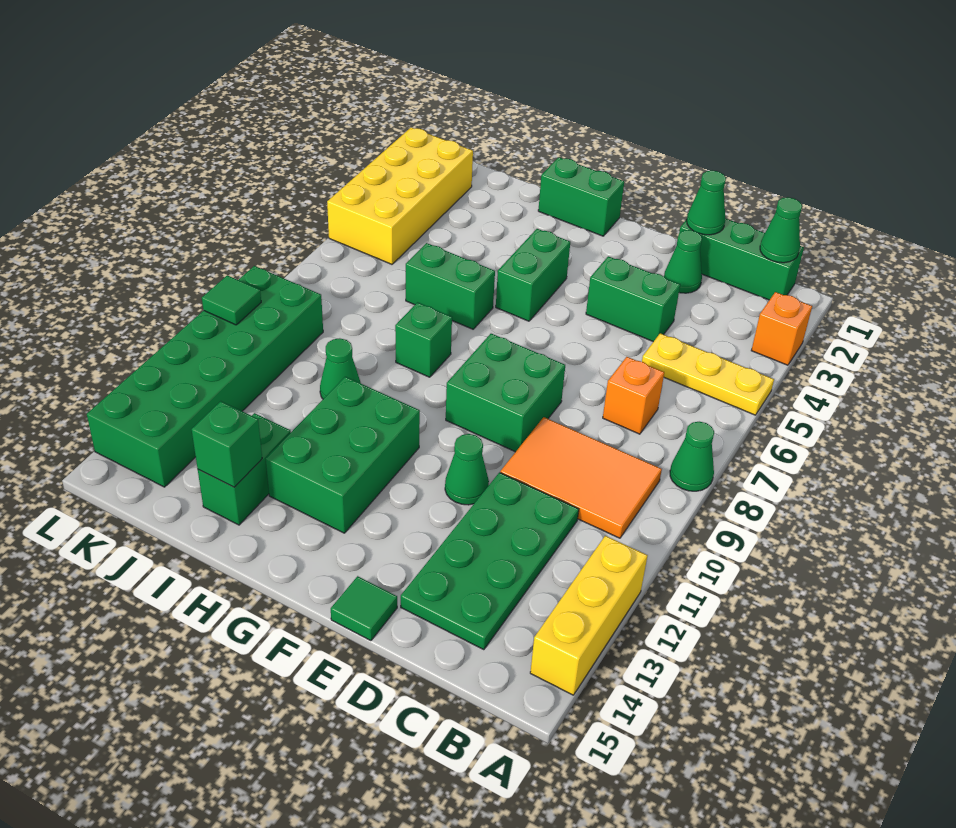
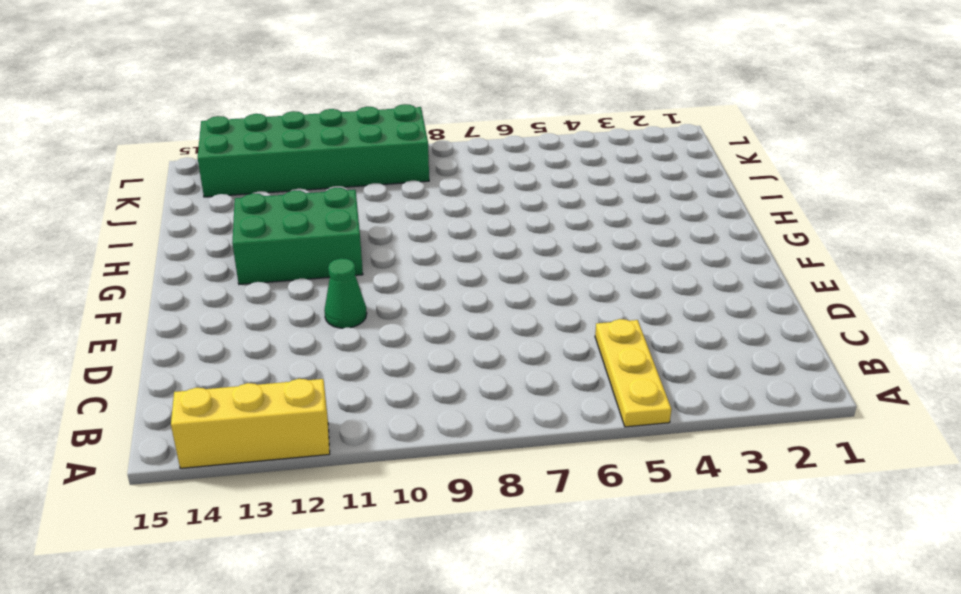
none -> orange brick A3 level 1
none -> green cone A8 level 1
none -> green brick B1:D1 level 1

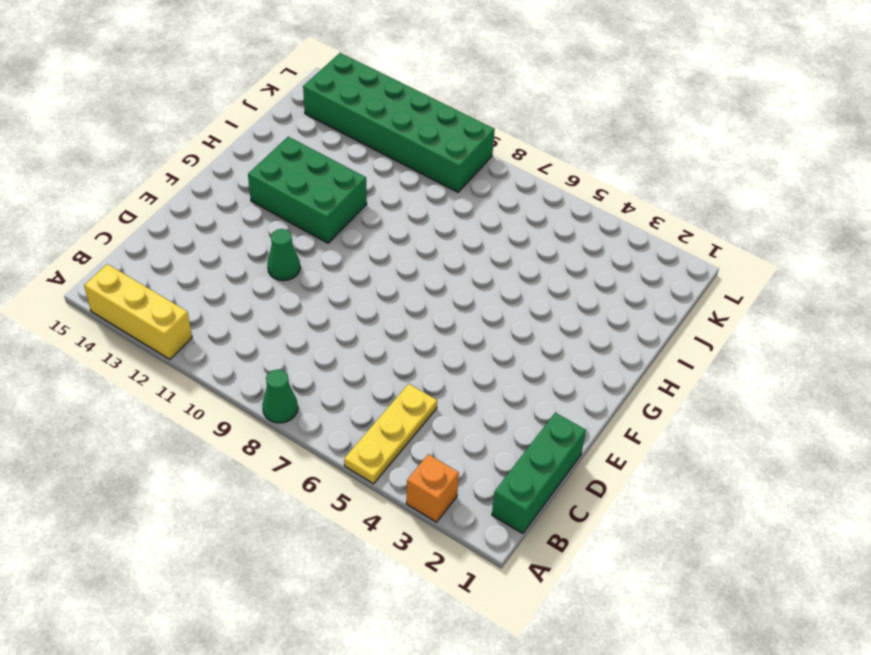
none -> orange tile B9:D10 level 1
none -> orange brick C7 level 1
none -> green plate C11:D14 level 1

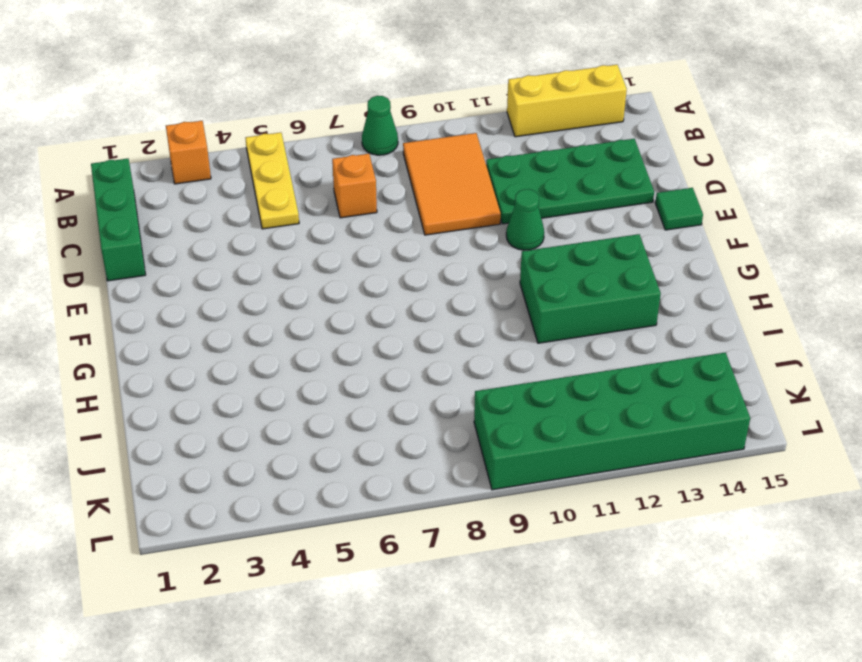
none -> green cone D2 level 1
none -> green brick D4:E4 level 1
none -> green brick E8:F9 level 1

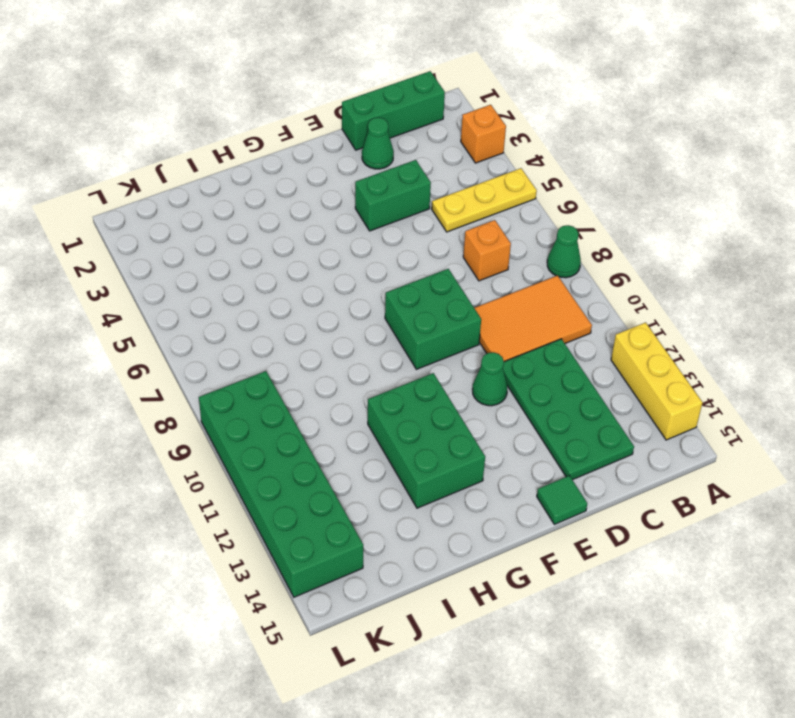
none -> green brick G1:H1 level 1
none -> green brick G4:G5 level 1
none -> green brick H6:I6 level 1

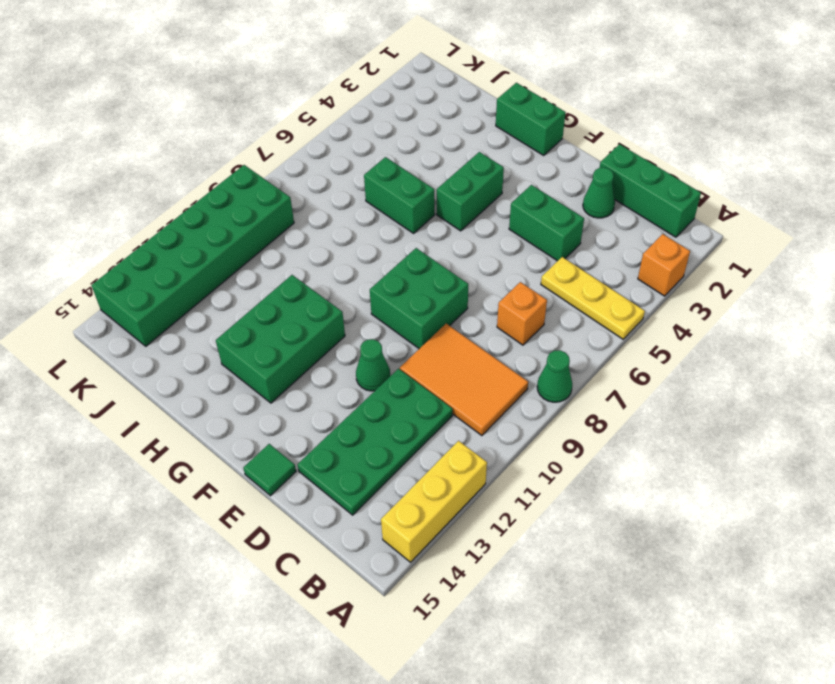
none -> green brick H8 level 1
none -> green cone I10 level 1
none -> green brick I13:I14 level 1

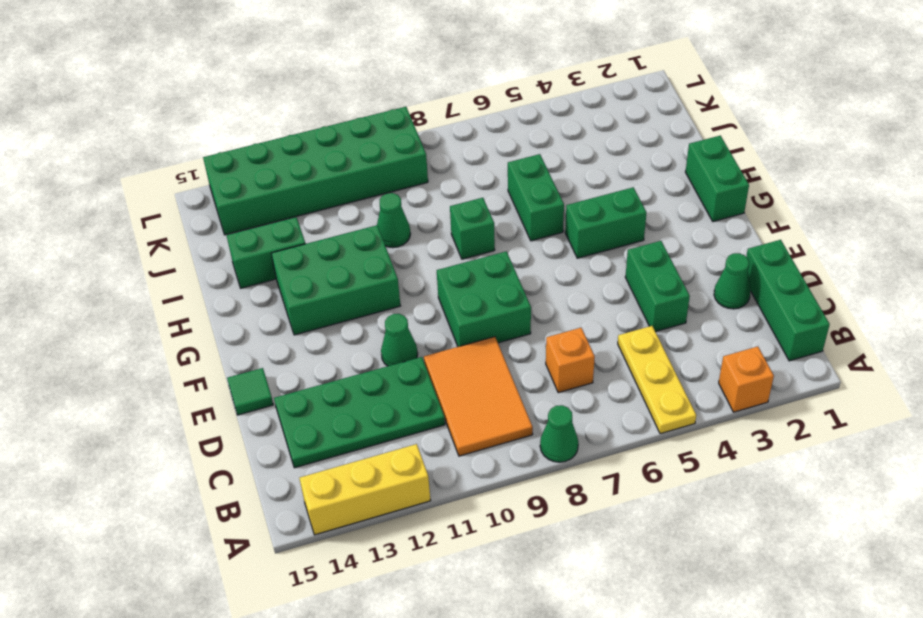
none -> yellow brick K2:L5 level 1
none -> green cone B1 level 2
none -> green cone D1 level 2

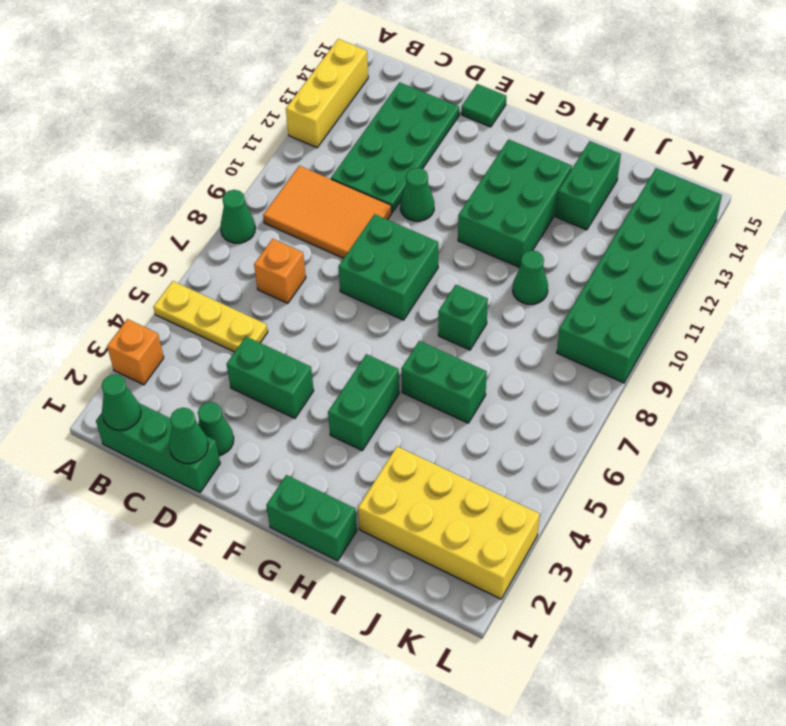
yellow brick I2:L3 level 1 -> yellow brick K2:L5 level 1
none -> green brick I14 level 2
none -> green tile L10 level 2

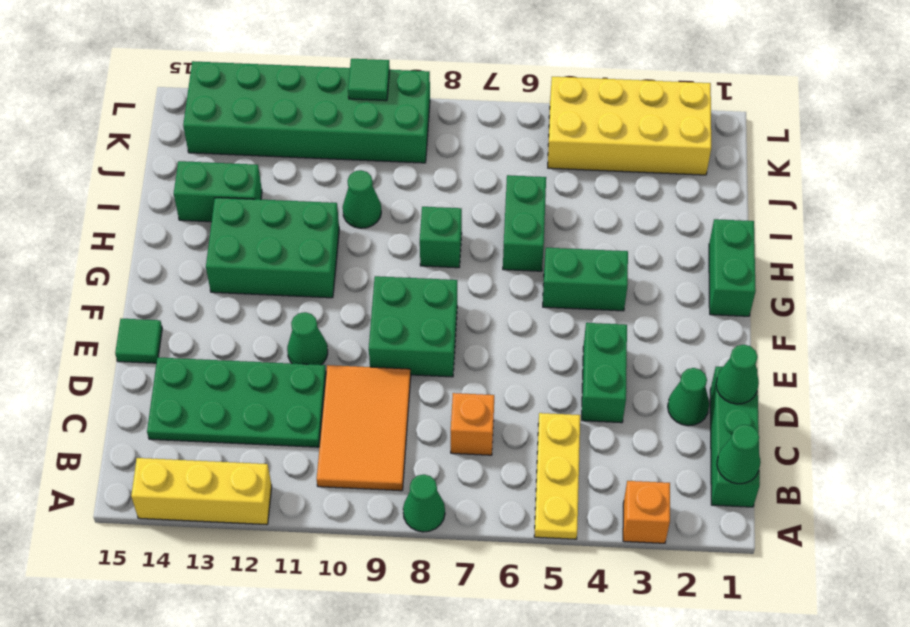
none -> green brick I14 level 2

